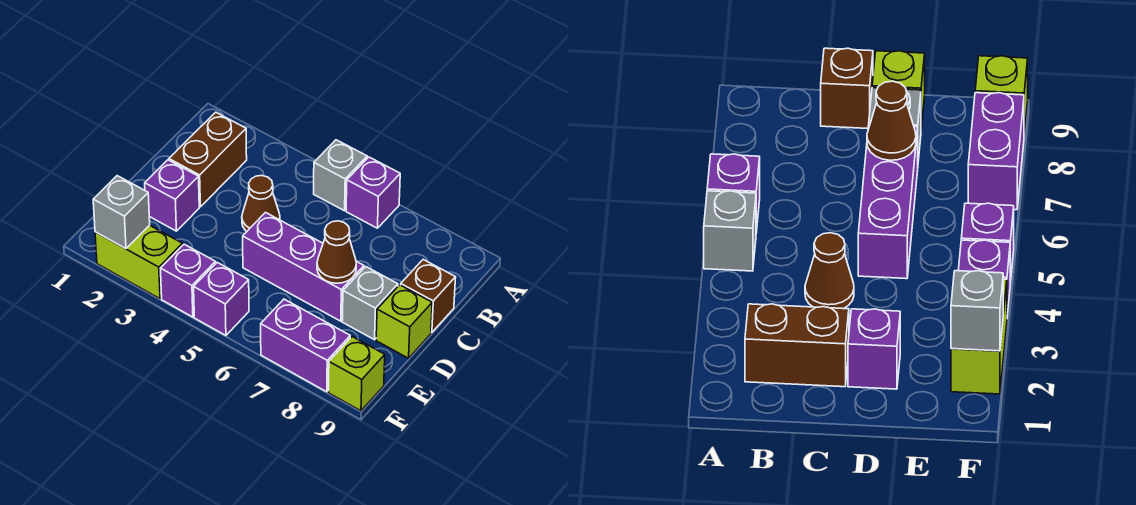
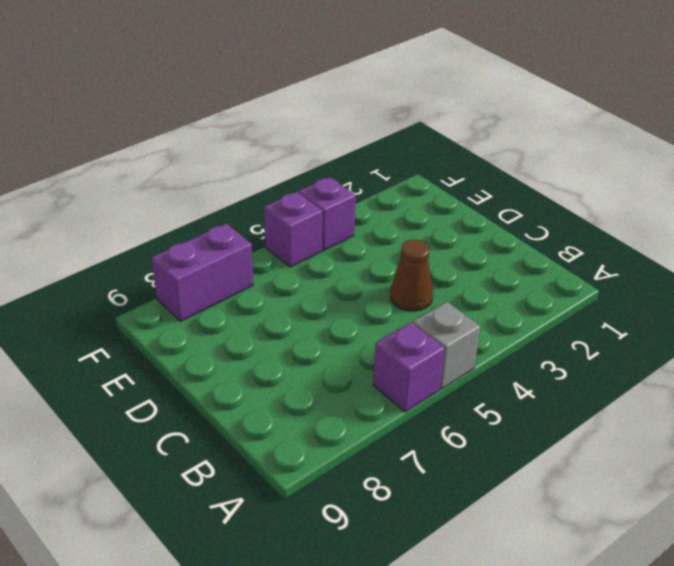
none -> brown brick B2:C2 level 1
none -> brown brick C9 level 1
none -> purple brick D2 level 1

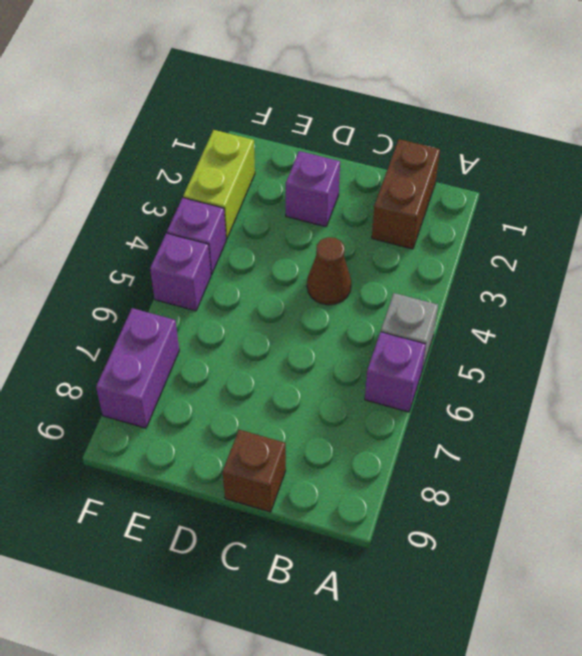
brown brick B1:B2 level 1 -> brown brick B2:C2 level 1
none -> purple brick D5:D7 level 1
none -> grey brick D8 level 1
none -> lime brick D9 level 1

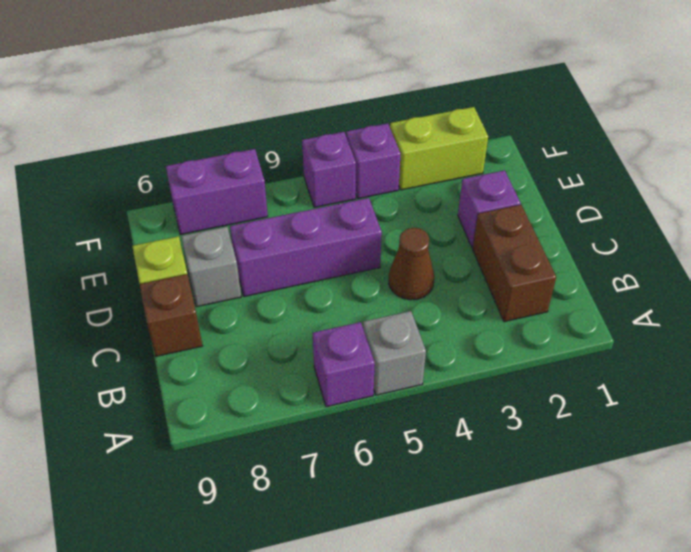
none -> lime brick F9 level 1
none -> brown cone D7 level 2
none -> grey brick F2 level 2

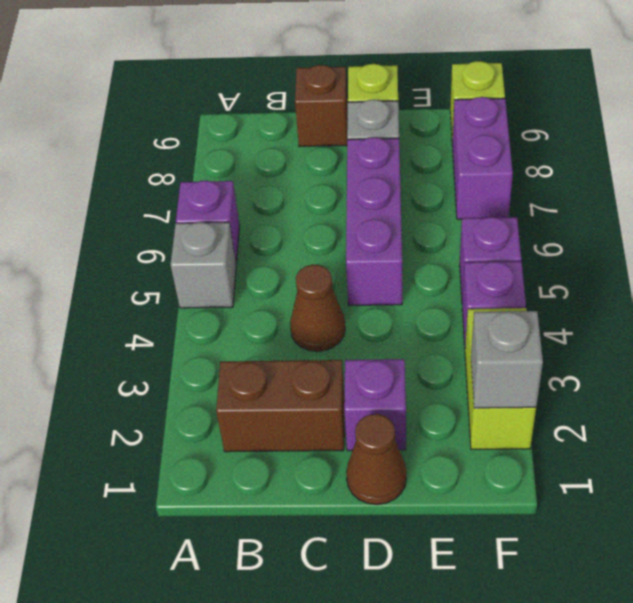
brown cone D1 level 1 -> brown cone D7 level 2

